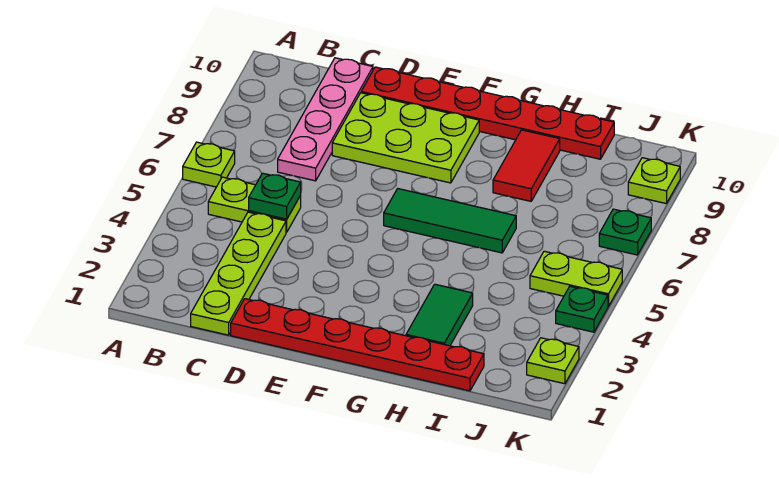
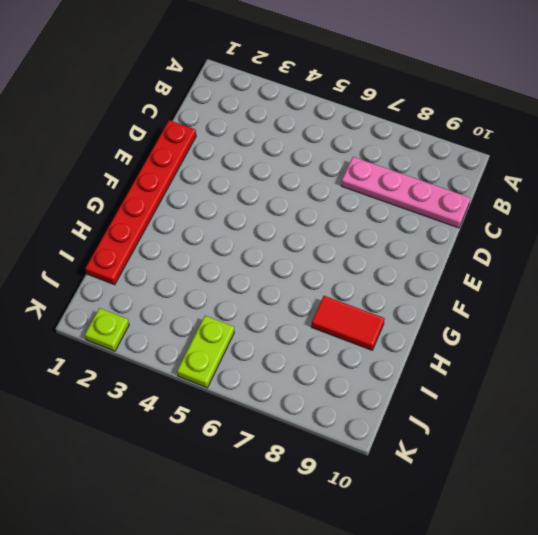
none -> lime plate A6 level 1
none -> lime plate B5:C5 level 1
none -> lime plate C1:C4 level 1

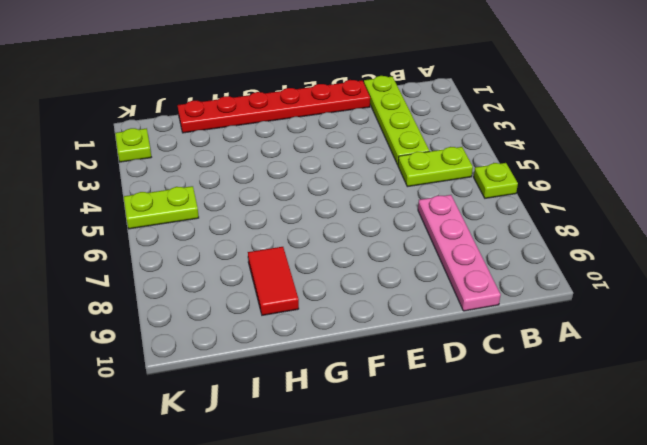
none -> lime plate D8:F9 level 1
none -> red plate D10:I10 level 1
none -> green tile F6:H6 level 1

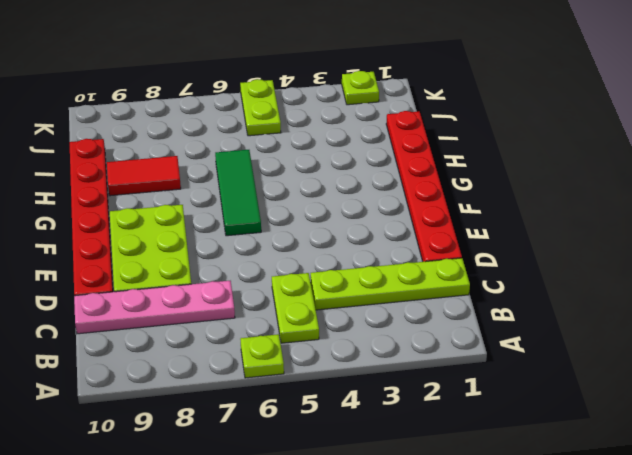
none -> green tile H2:H3 level 1
none -> green plate K4 level 1
none -> green plate K7 level 1

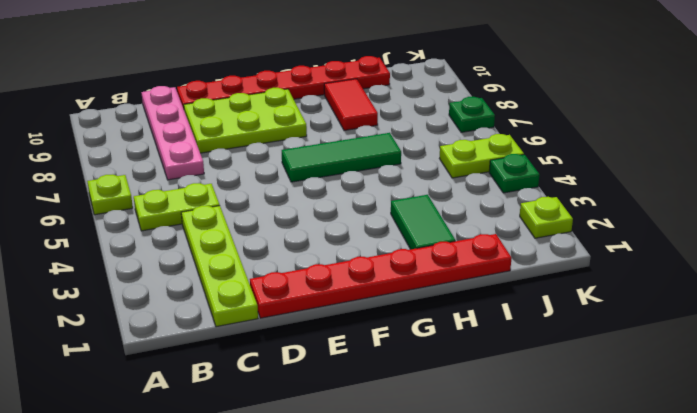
none -> lime plate K9 level 1
none -> green plate C5 level 2

